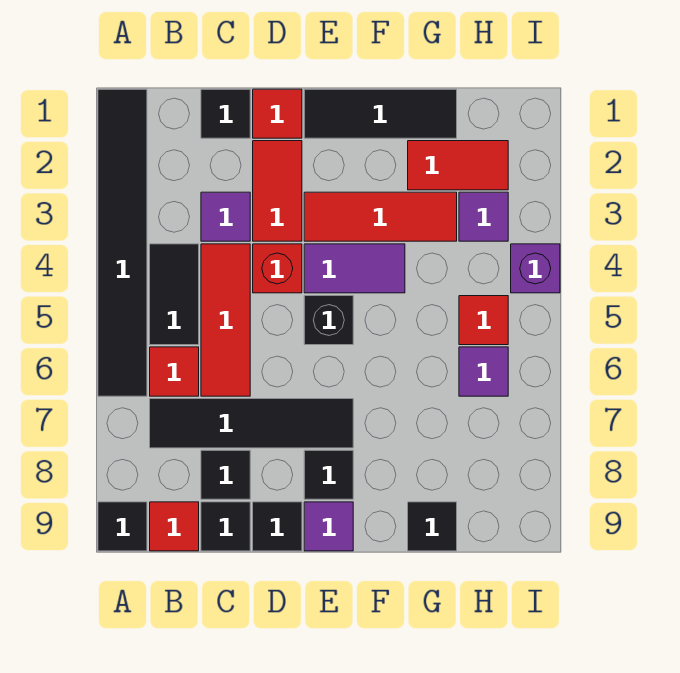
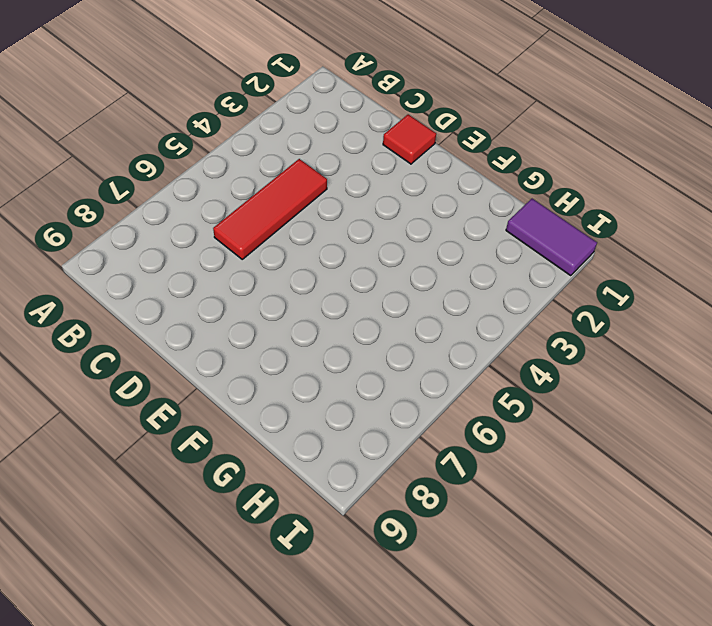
purple tile H1:I1 level 1 -> purple tile E4:F4 level 1
none -> black tile A1:A6 level 1
none -> black tile A9 level 1
none -> black tile B4:B5 level 1

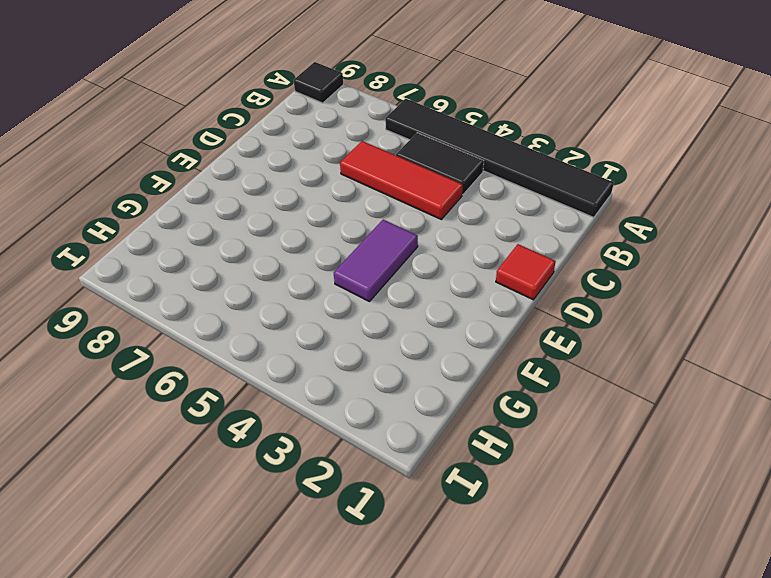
none -> red tile B6 level 1
none -> black tile B7:E7 level 1
none -> red tile B9 level 1

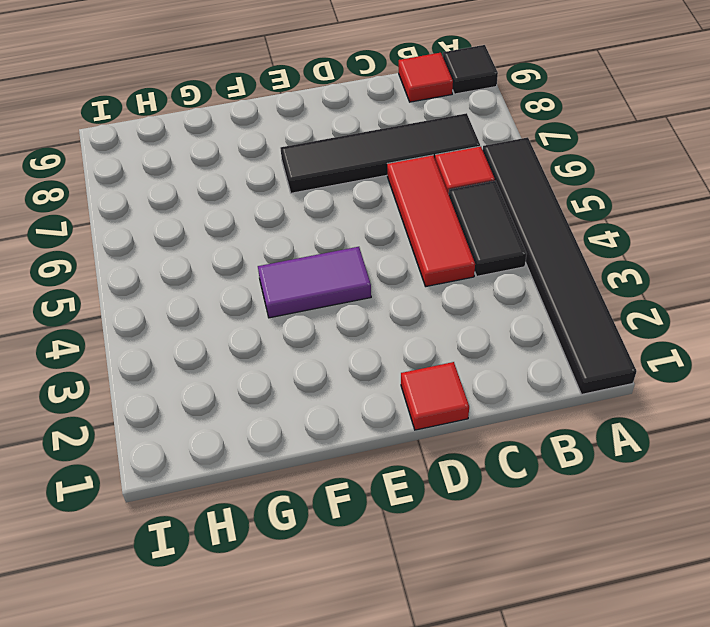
none -> black tile C1 level 1
none -> purple tile C3 level 1
none -> black tile C8 level 1

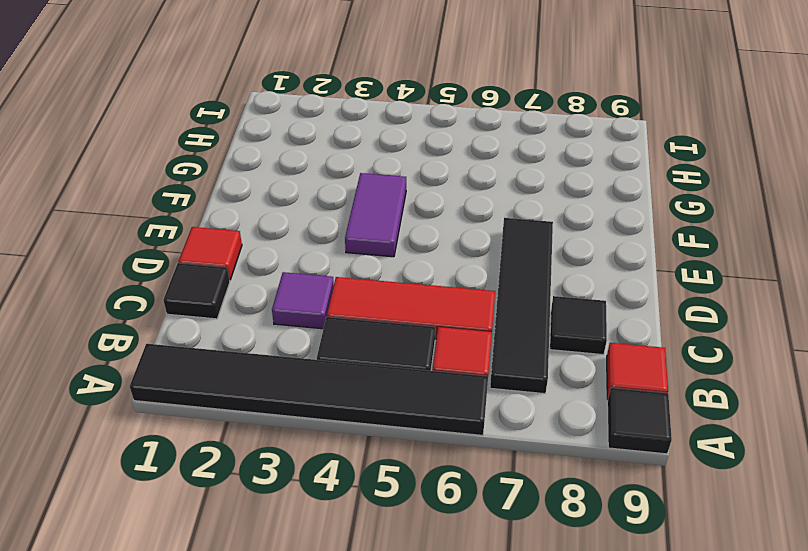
none -> black tile C9 level 1
none -> red tile D2:D3 level 1
none -> red brick D4 level 1

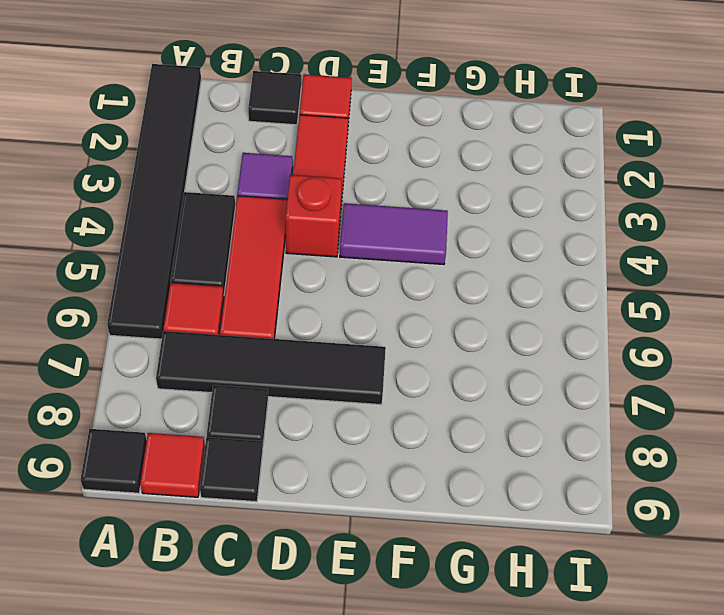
none -> black tile D9 level 1
none -> black tile E1:G1 level 1
none -> red tile E3:G3 level 1

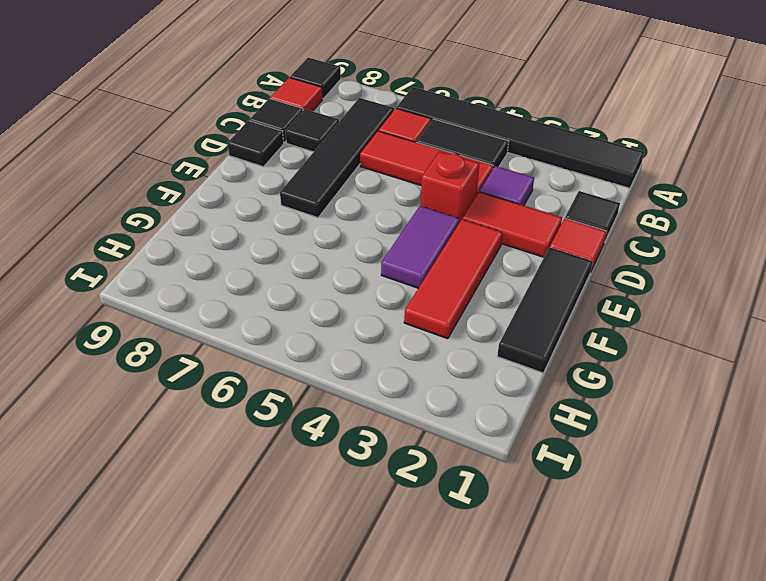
none -> black brick E5 level 1
none -> black tile E8 level 1
none -> purple tile E9 level 1

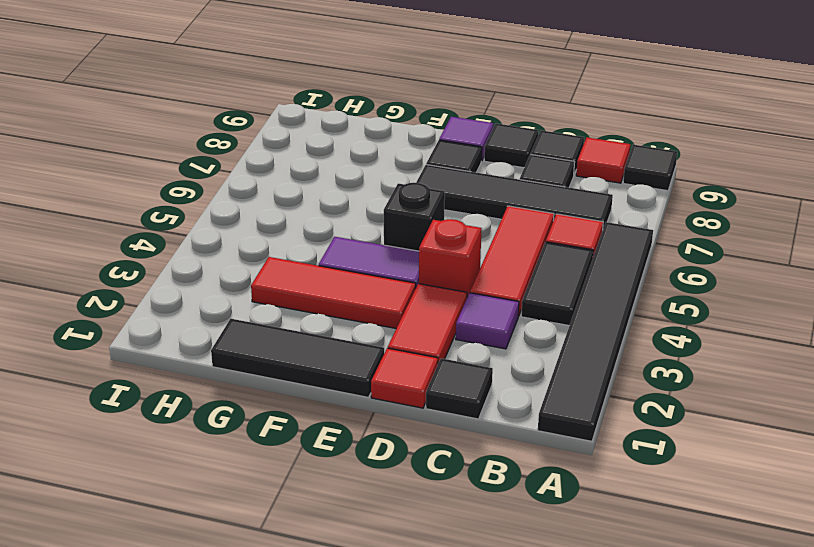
none -> red tile G2:H2 level 1
none -> black tile G9 level 1
none -> purple tile H3 level 1

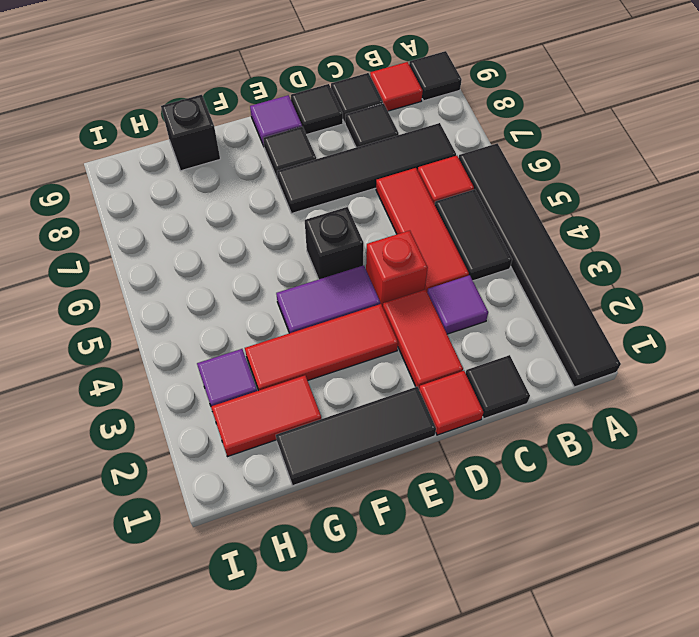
black brick G9 level 1 -> black tile G9 level 1
none -> red tile H5 level 1
none -> purple tile H6 level 1
none -> purple brick I4 level 1

